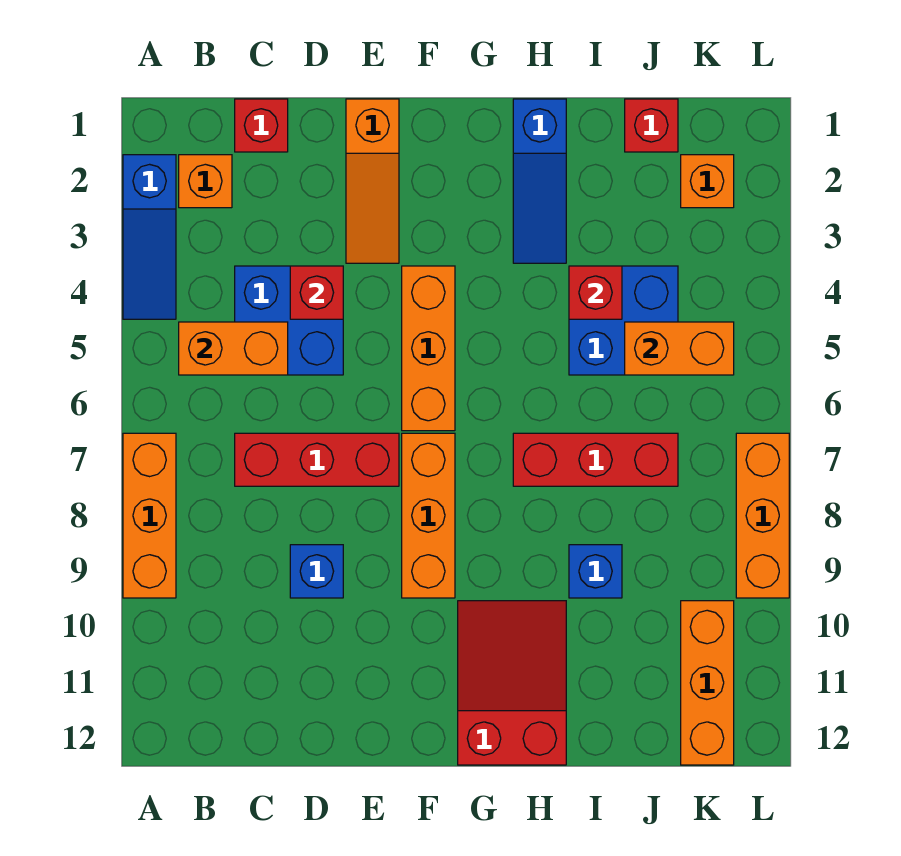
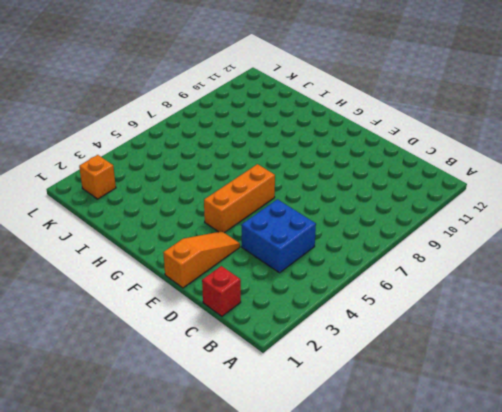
none -> blue slope A2:A4 level 1 top 2
none -> orange brick A7:A9 level 1
none -> orange brick B2 level 1

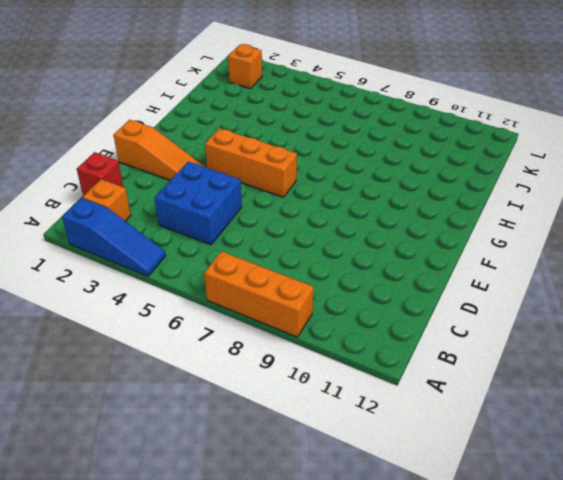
none -> red brick C7:E7 level 1
none -> blue brick D9 level 1
none -> orange brick F7:F9 level 1

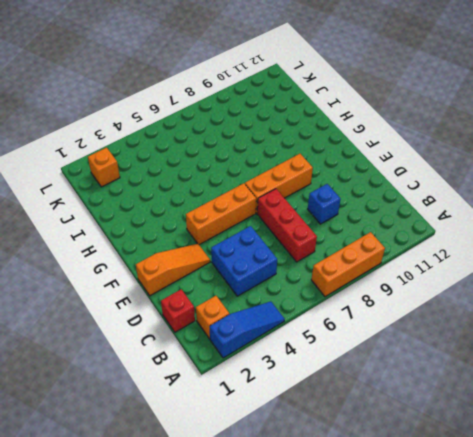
none -> red slope G10:H12 level 1 top 12
none -> blue slope H1:H3 level 1 top 1
none -> red brick H7:J7 level 1

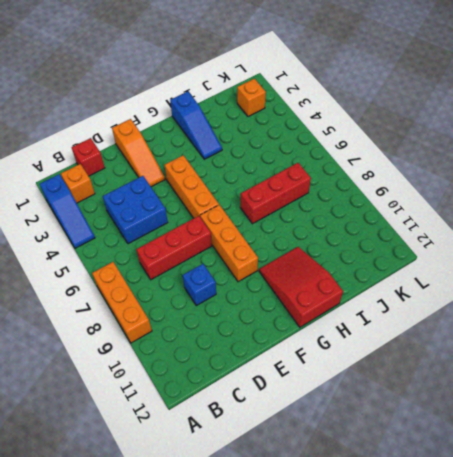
none -> blue brick I4:J5 level 1
none -> blue brick I9 level 1
none -> red brick J1 level 1

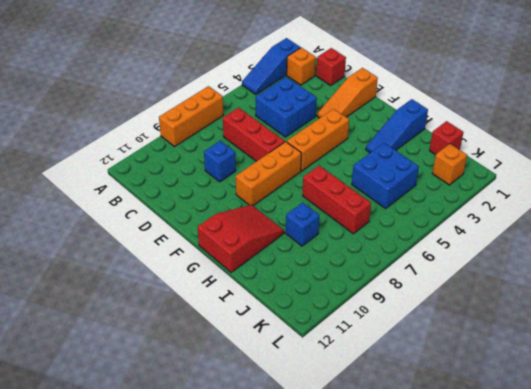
none -> orange brick K10:K12 level 1
none -> orange brick L7:L9 level 1
none -> orange brick B5:C5 level 2

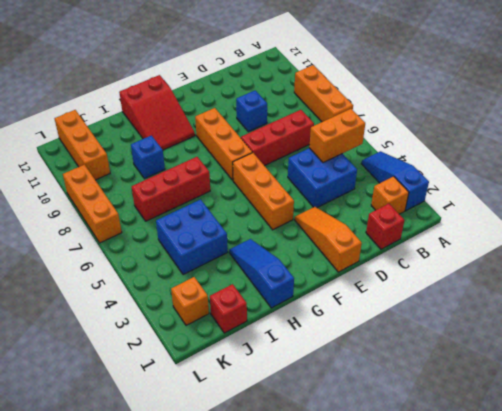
none -> red brick D4 level 2
none -> red brick I4 level 2
none -> orange brick J5:K5 level 2

